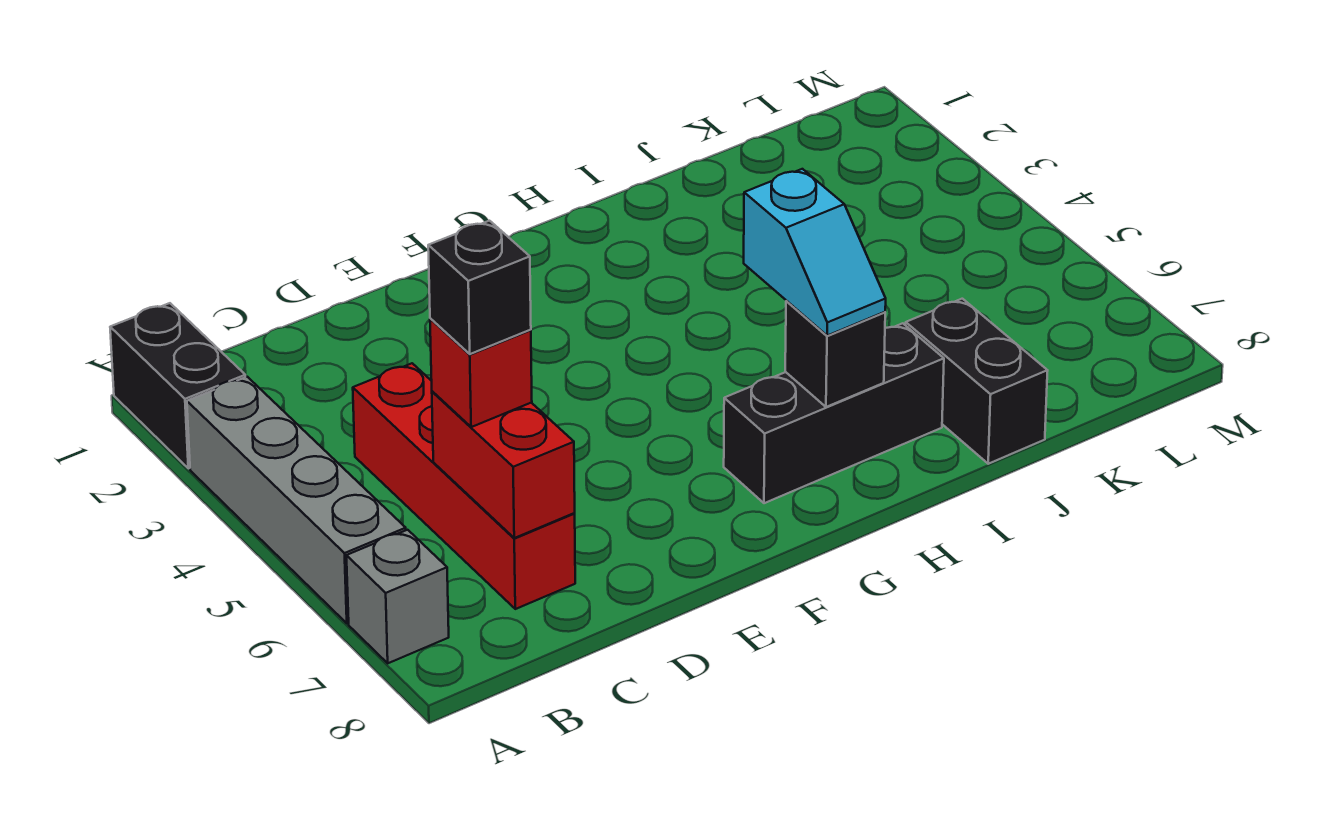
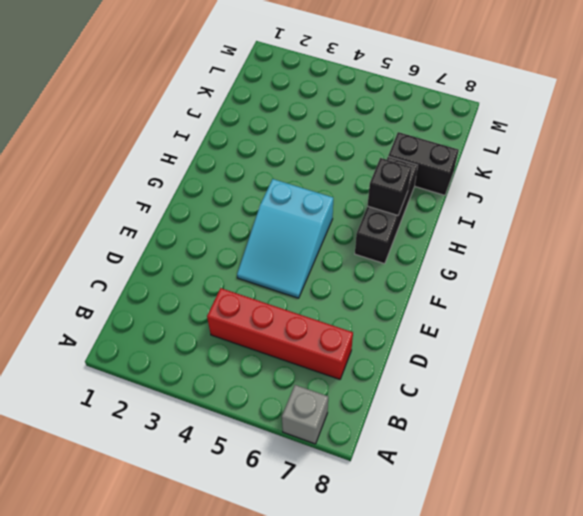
cyan slope E4:G5 level 1 top G -> none
none -> black brick A1:A2 level 1
none -> grey brick A3:A6 level 1

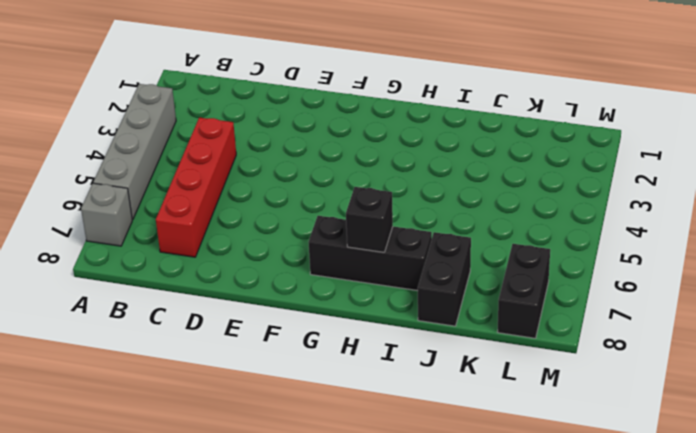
black brick L7:L8 level 1 -> black brick A1:A2 level 1
none -> red brick C6:C7 level 2
none -> red brick C6 level 3

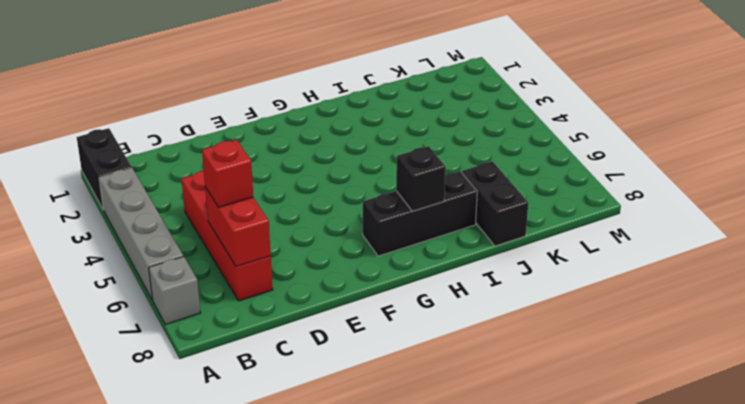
none -> cyan slope H6:H7 level 3 top 6
none -> black brick C6 level 4

